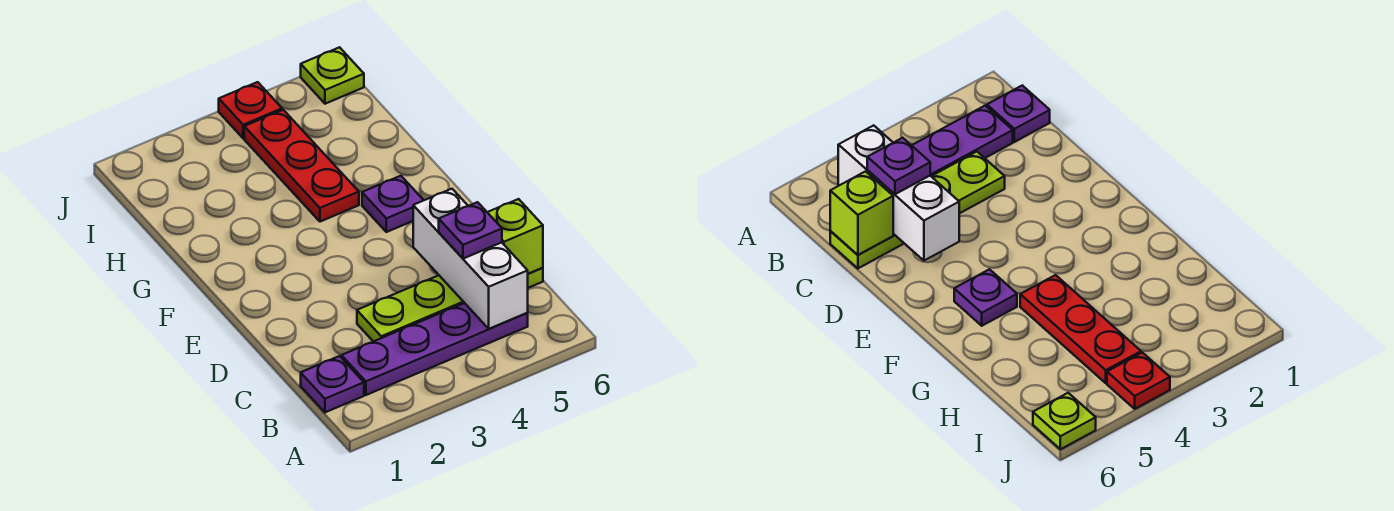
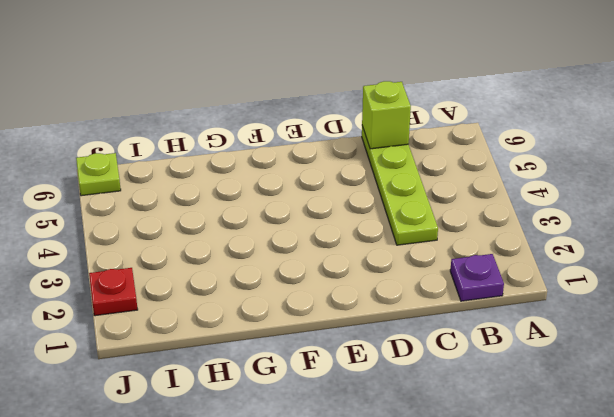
red plate J2 level 1 -> red plate J4 level 1
none -> purple plate B2:B5 level 1
none -> purple plate F5 level 1

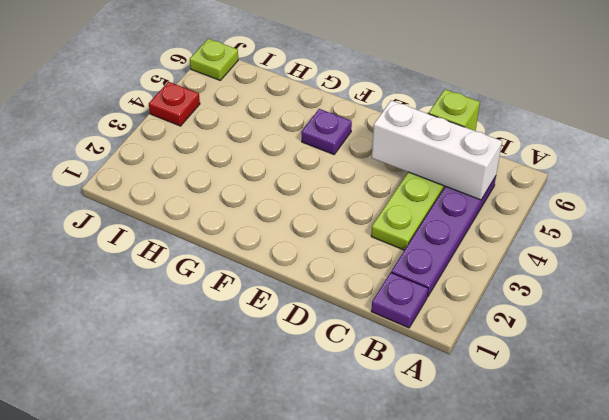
none -> red plate G4:I4 level 1
none -> purple plate C5 level 3

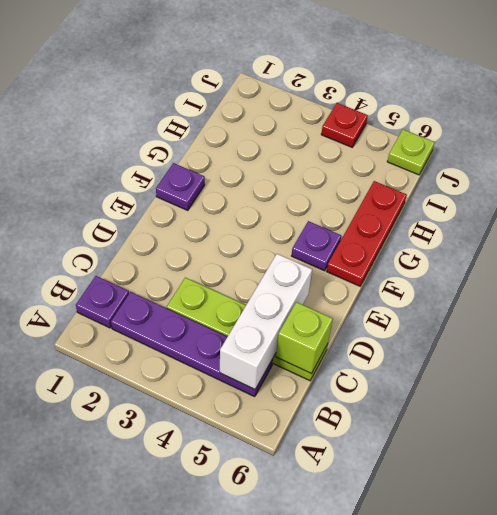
purple plate F1 level 1 -> purple plate C5 level 3
red plate F6:H6 level 1 -> red plate G4:I4 level 1

